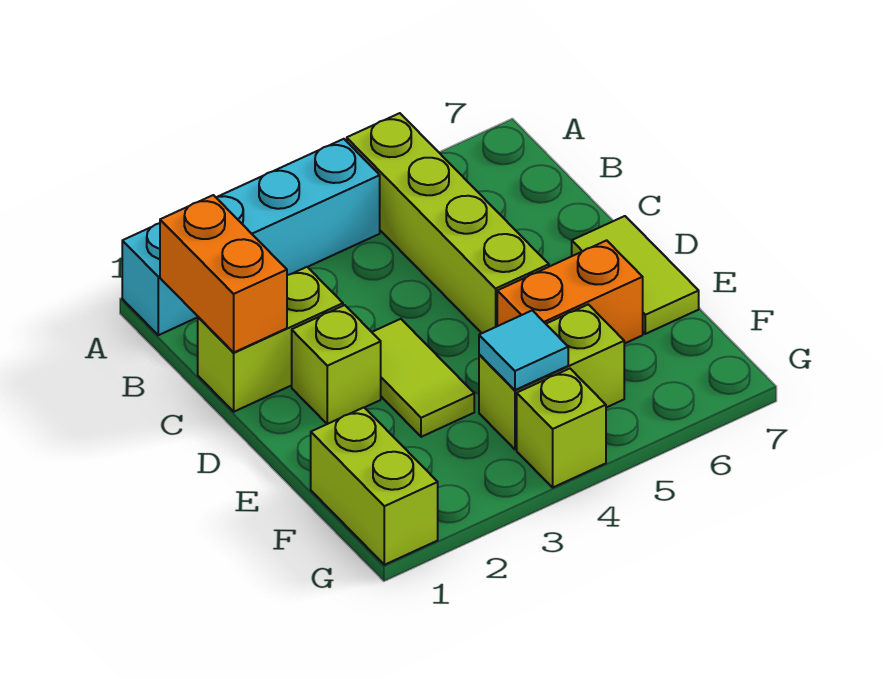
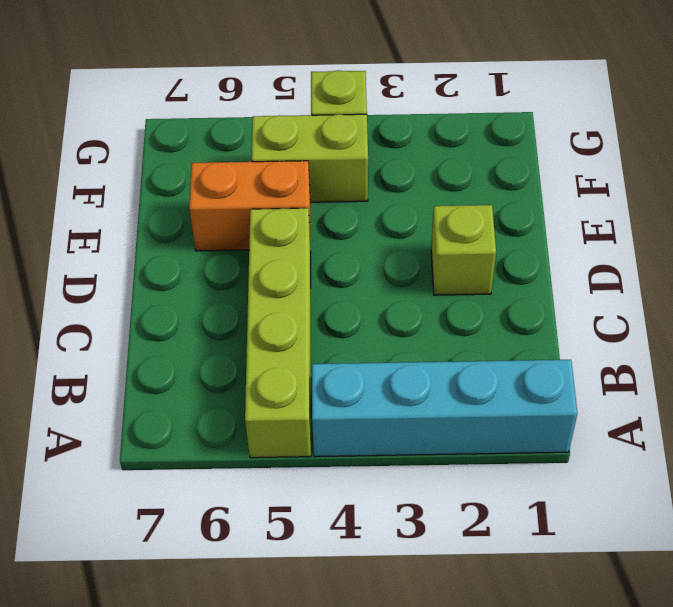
none -> lime brick C1:C2 level 1
none -> lime tile D3:E3 level 1
none -> lime tile D7:E7 level 1

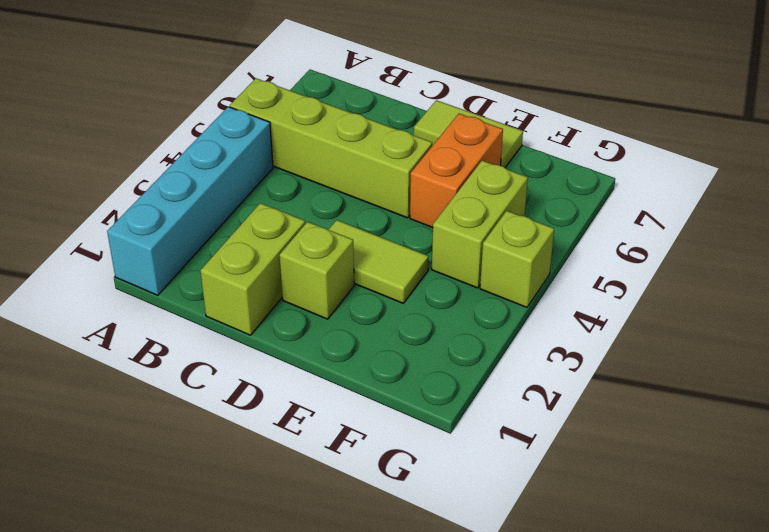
none -> lime brick F1:G1 level 1
none -> orange brick B1:C1 level 2
none -> cyan tile F4 level 2

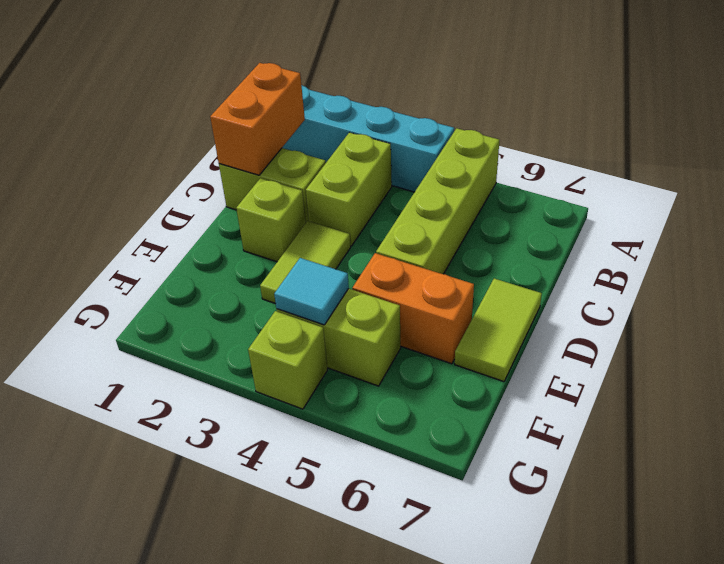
lime brick B3:C3 level 1 -> lime brick F1:G1 level 1

